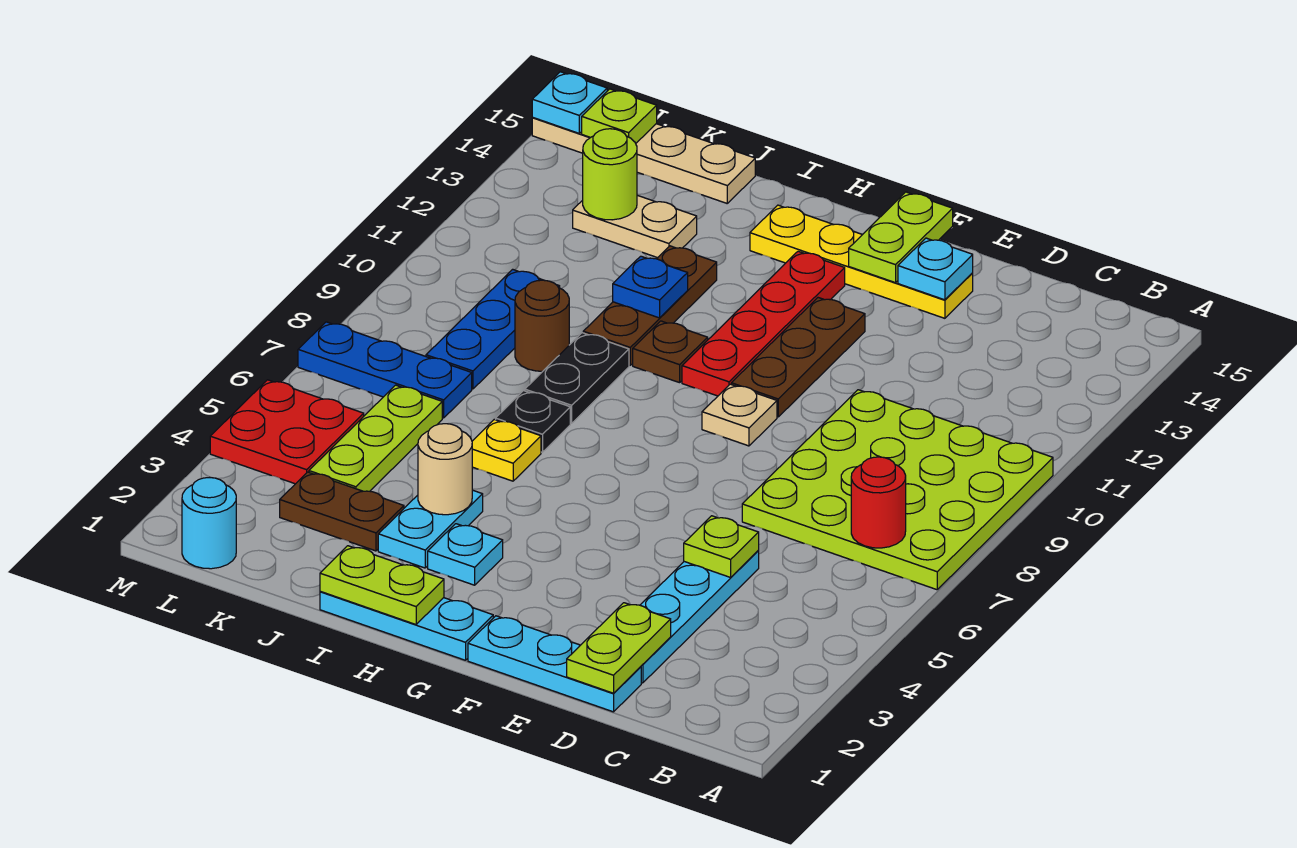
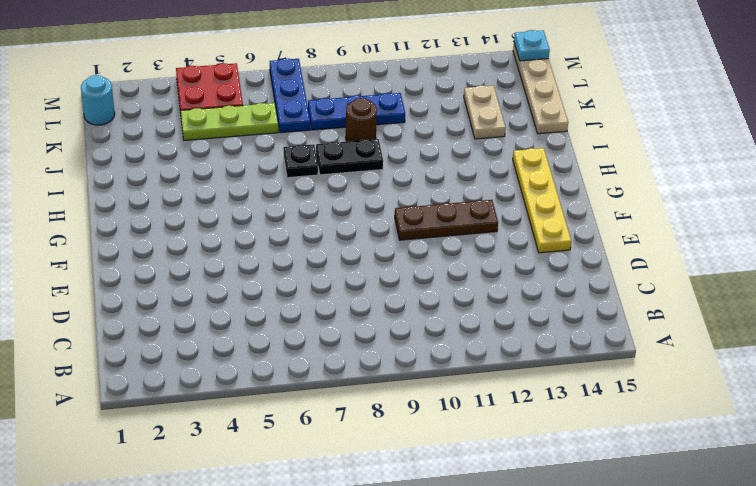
none -> lime plate A7:D10 level 1
none -> cyan plate D1:F1 level 1
none -> cyan plate D2:D5 level 1
none -> tan plate F9 level 1

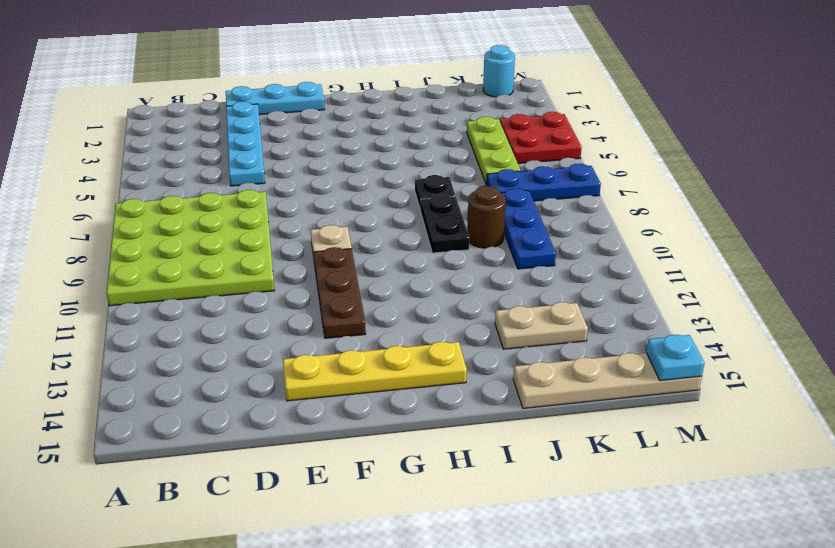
none -> cyan plate G1:I1 level 1
none -> red plate G10:G13 level 1
none -> cyan plate H3 level 1
none -> brown plate H10 level 1

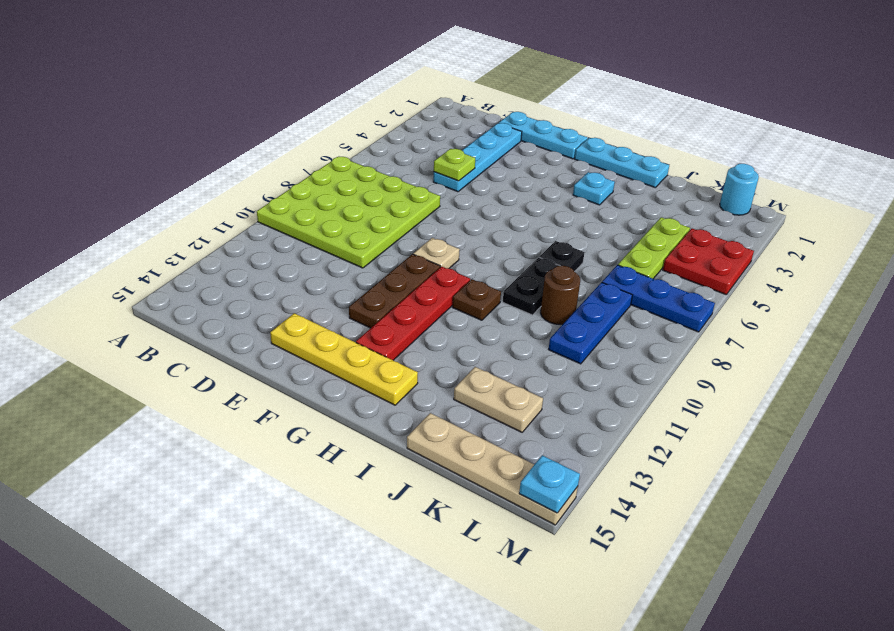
none -> cyan plate I3:I4 level 1
none -> yellow plate I6 level 1
none -> brown plate I10:I12 level 1
none -> brown plate J3:K3 level 1

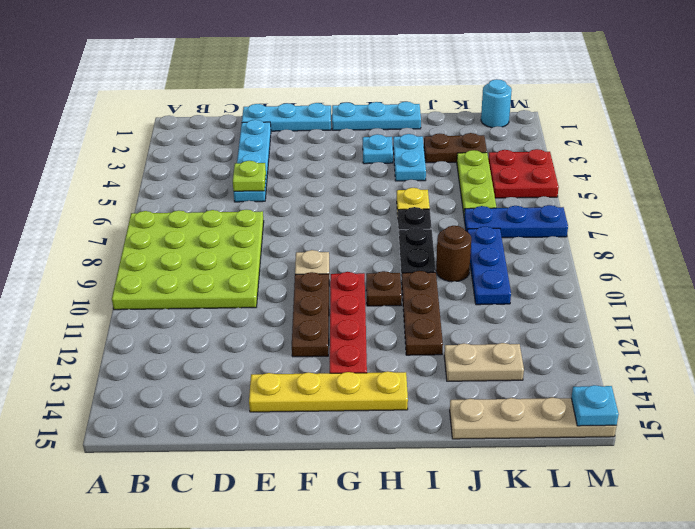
none -> red round brick B7 level 2
none -> lime plate D1:D2 level 2
none -> cyan plate E14 level 2
none -> lime plate F14:F15 level 2

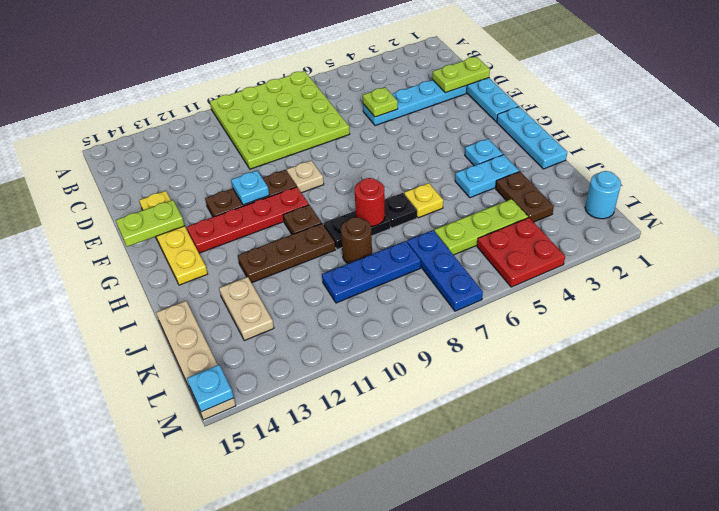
cyan plate F11 level 2 -> cyan plate E14 level 2
red round brick I8 level 2 -> red round brick B7 level 2
none -> lime plate H1:I1 level 2
none -> tan round brick I4 level 2
none -> blue plate I11 level 2
none -> lime round brick K13 level 2

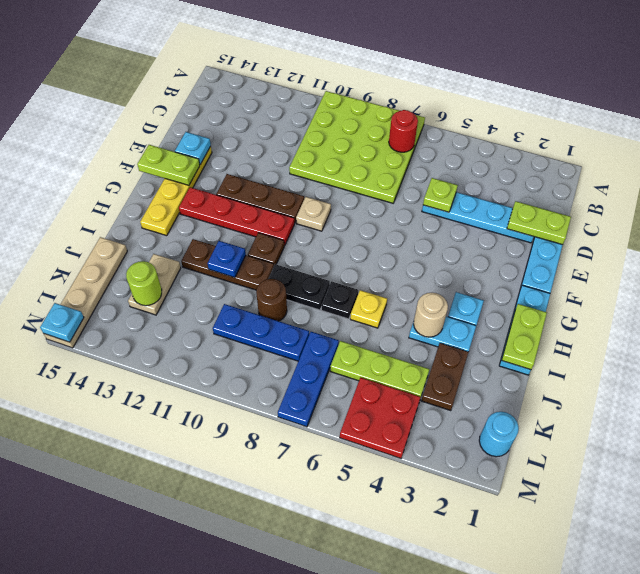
none -> lime plate L15 level 2

